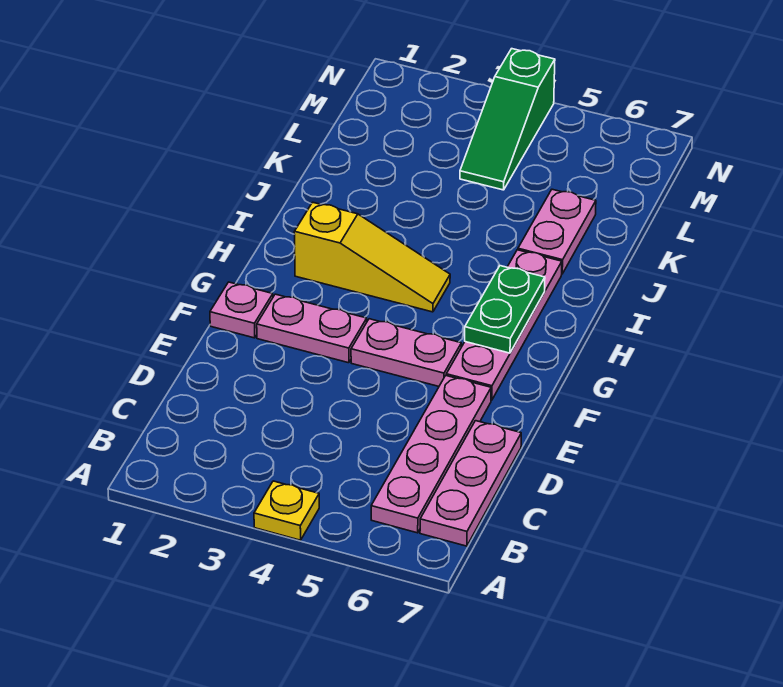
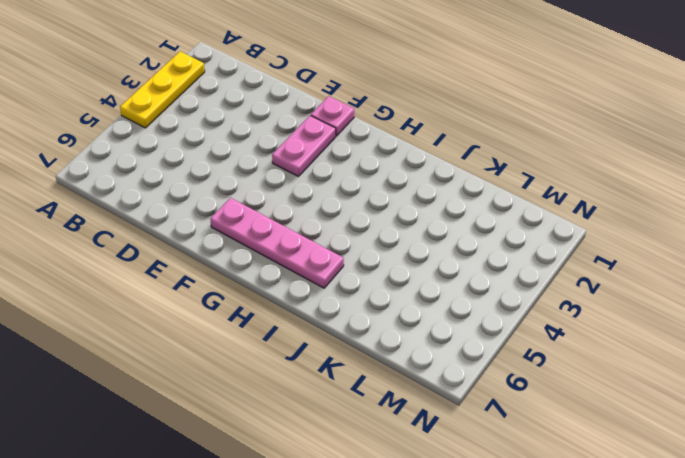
yellow plate A2:A4 level 1 -> yellow plate A4 level 1
none -> pink plate B6:E6 level 1
none -> pink plate B7:D7 level 1

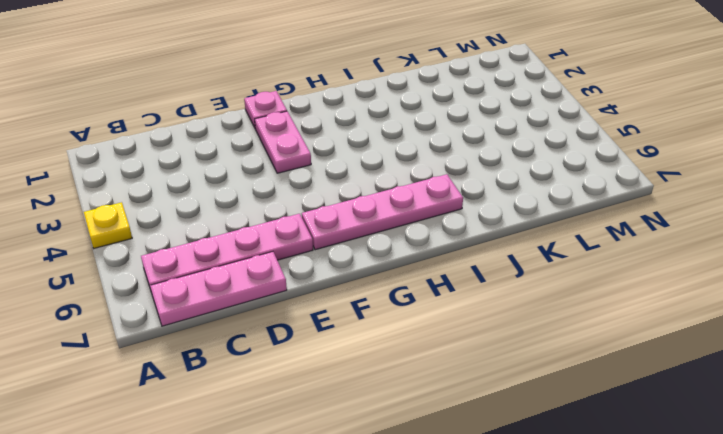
none -> pink plate F4:F5 level 1
none -> yellow slope H2:H4 level 1 top 2

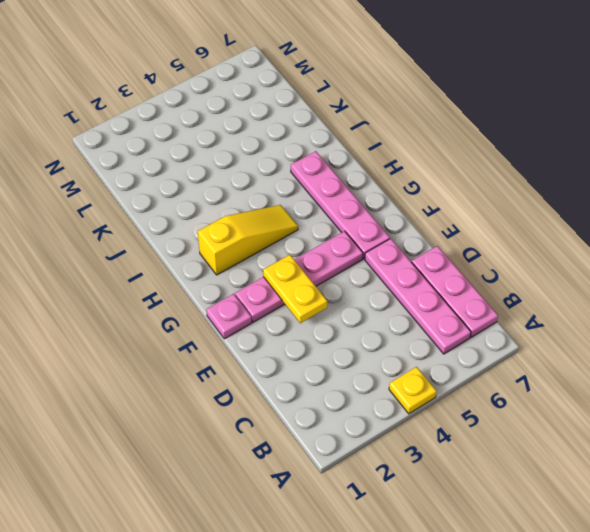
yellow plate E3:F3 level 2 -> none
none -> pink plate J6:K6 level 1
none -> green slope L4:N4 level 1 top N

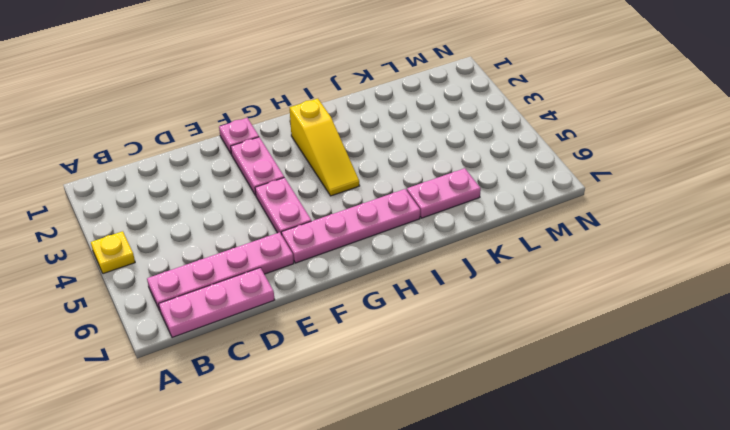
none -> green slope L4:N4 level 1 top N
none -> green plate G6:H6 level 2

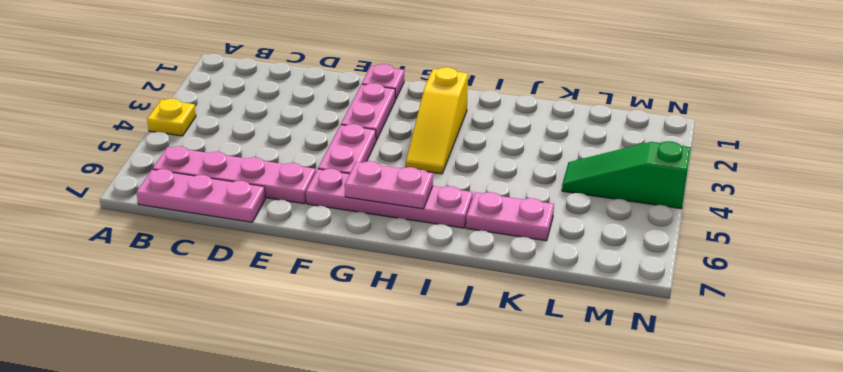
pink plate G6:H6 level 2 -> green plate G6:H6 level 2

